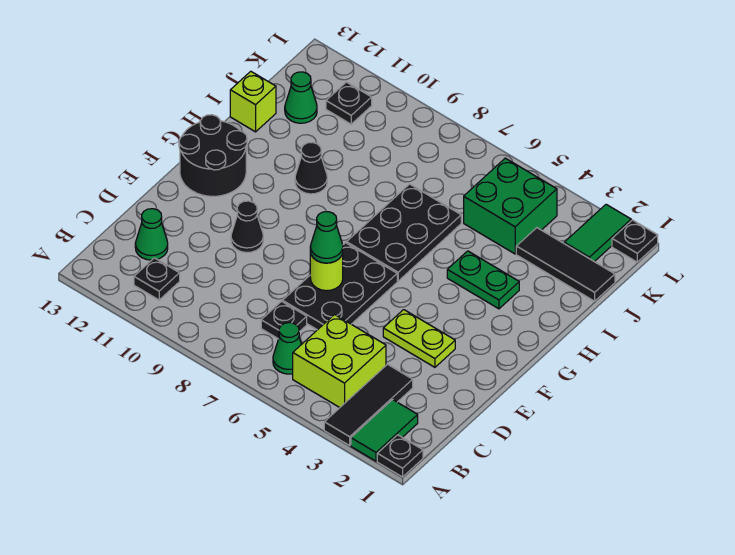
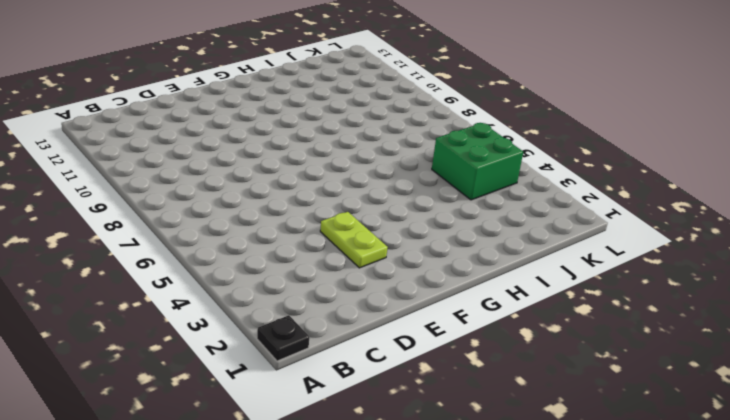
none -> green tile A2:B2 level 1
none -> black tile A3:C3 level 1
none -> lime brick B4:C5 level 1

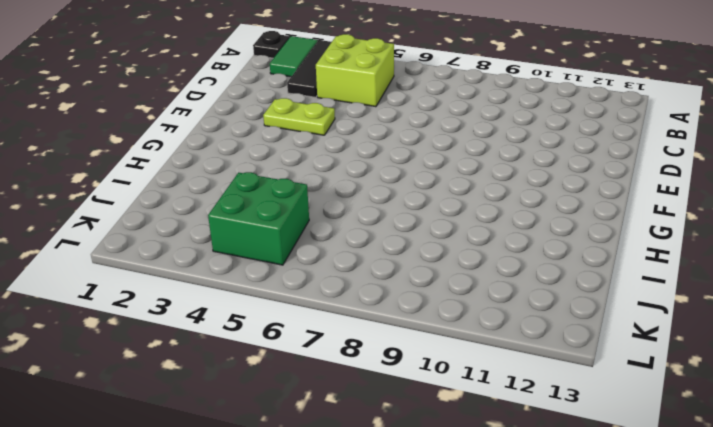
none -> green cone B6 level 1
none -> black plate B11 level 1
none -> black plate C7 level 1

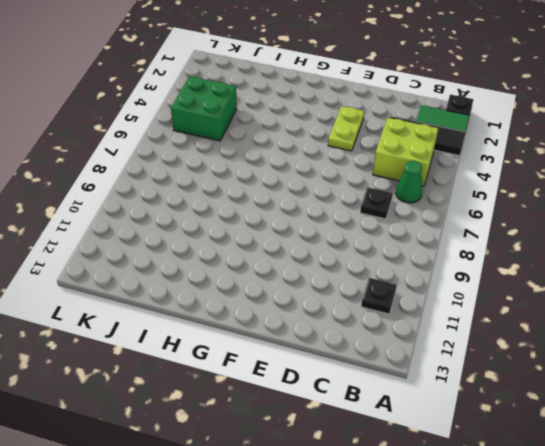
none -> green cone C12 level 1
none -> black plate D6:F7 level 1
none -> black cone E10 level 1

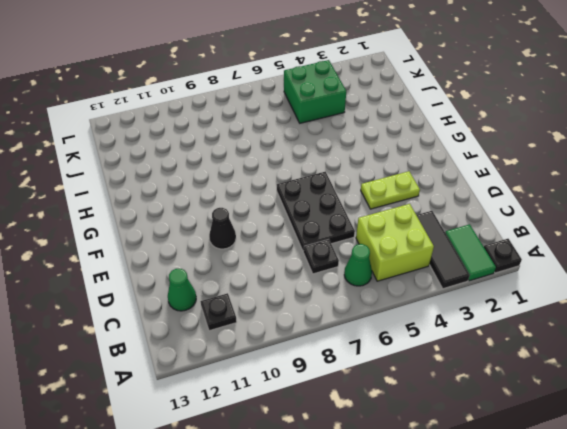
none -> black round brick F12:G13 level 1
none -> black plate G6:I7 level 1
none -> green plate H3:H4 level 1

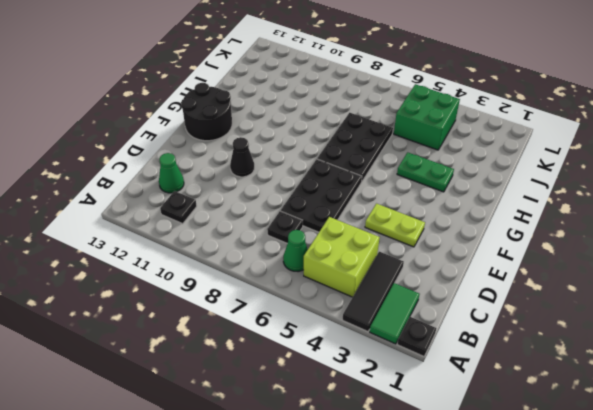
none -> black cone H10 level 1
none -> lime brick I13 level 1
none -> black tile J1:J3 level 1

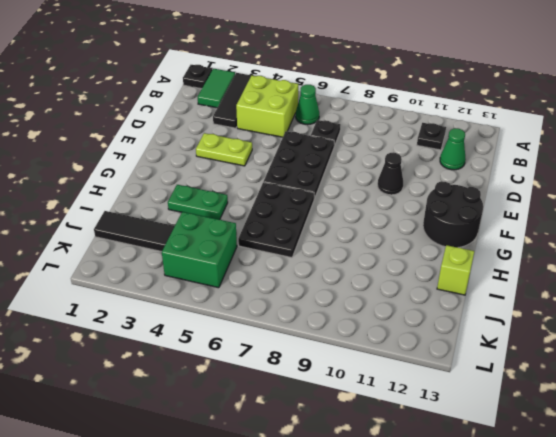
none -> black cone H10 level 1
none -> green cone J12 level 1
none -> green tile K2:L2 level 1

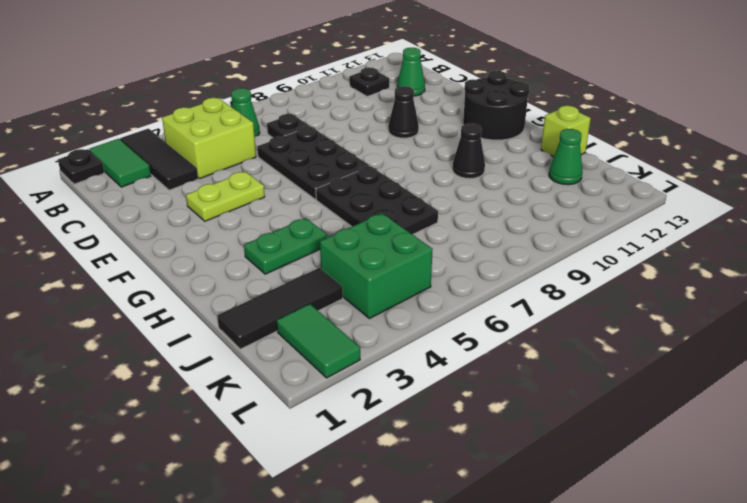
none -> black plate K11 level 1
none -> black plate L1 level 1
none -> lime round brick E7 level 2

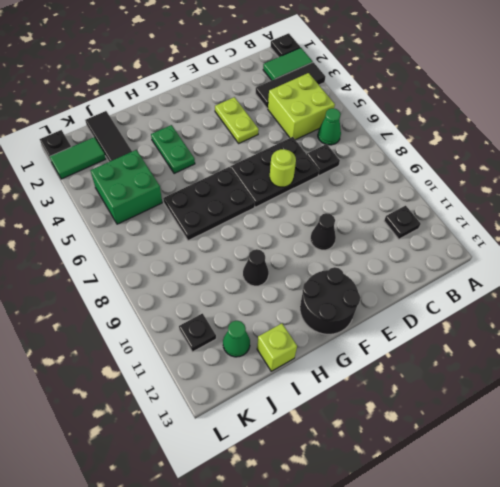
none -> green cone C12 level 1
none -> green cone E7 level 3

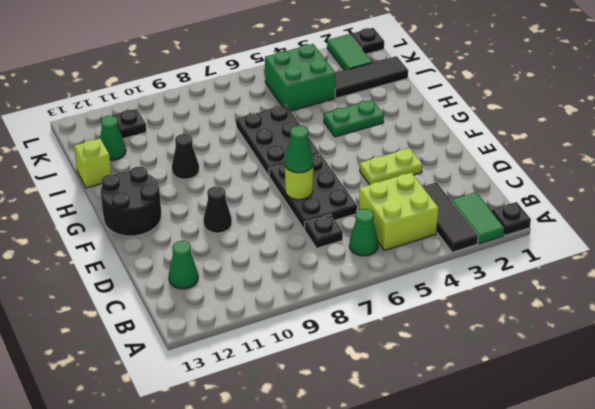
none -> black plate B11 level 1

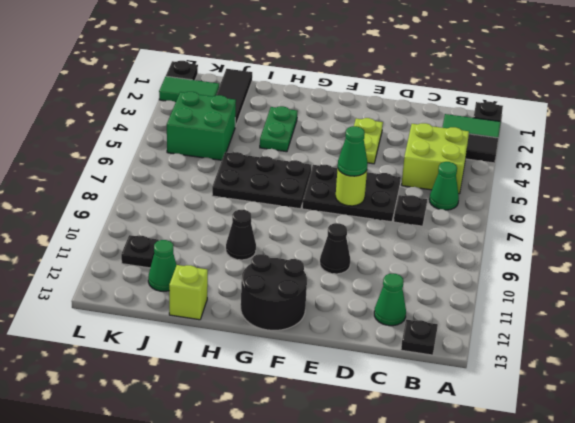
black plate B13 level 1 -> black plate B11 level 1

